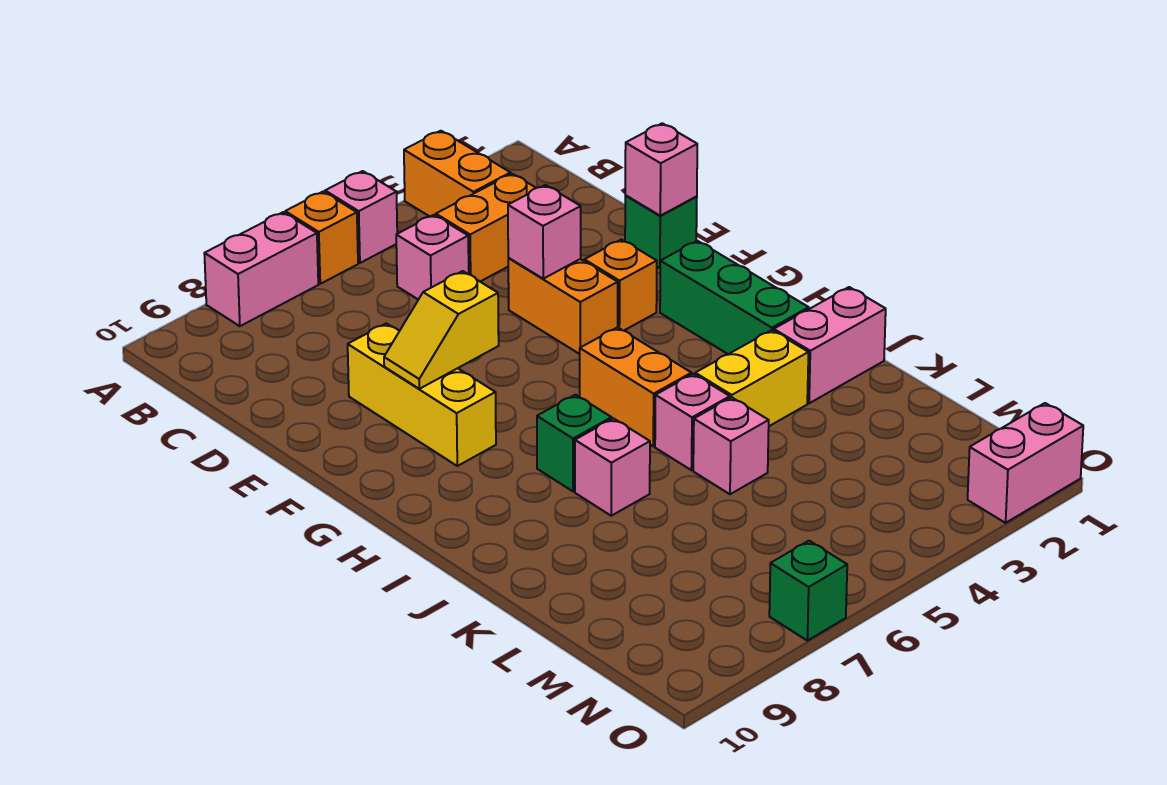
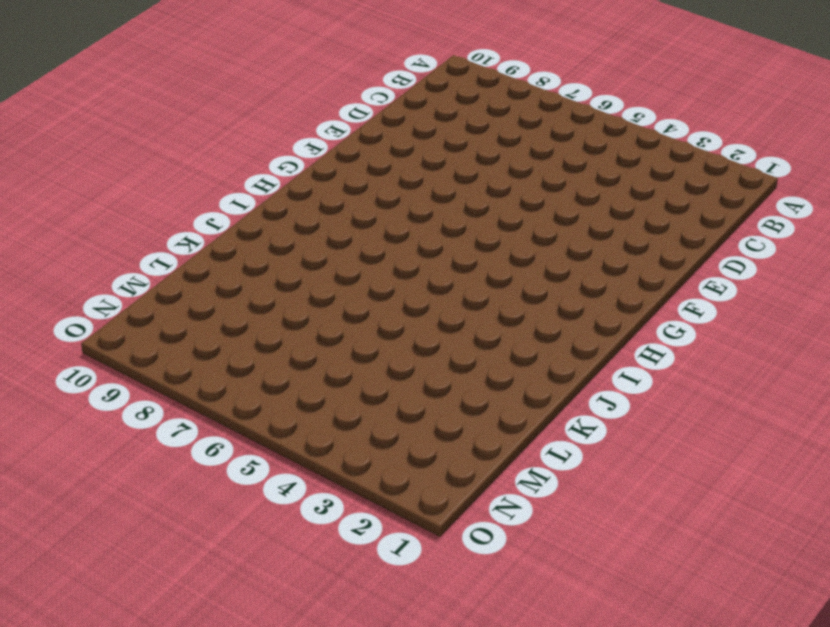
none -> orange brick A3:B3 level 1
none -> pink brick A5 level 1
none -> orange brick A6 level 1

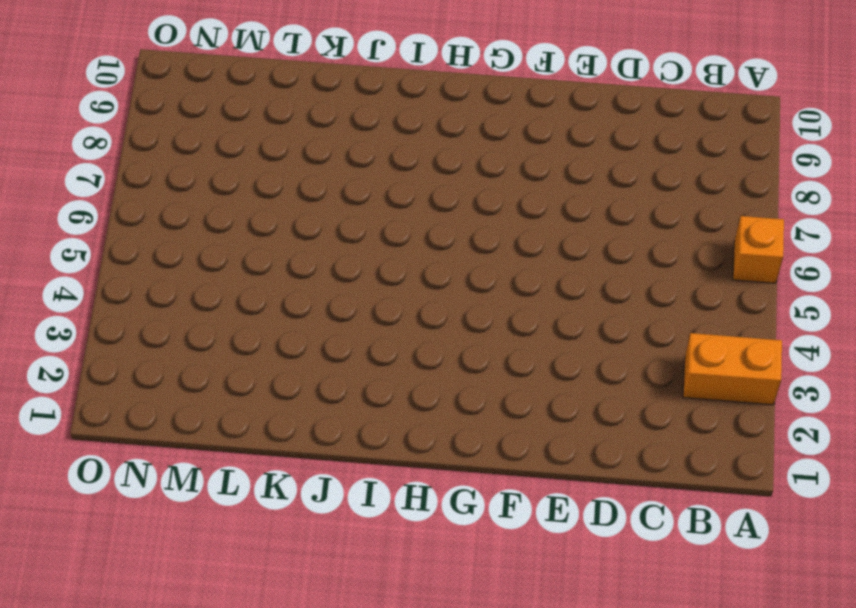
none -> pink brick A5 level 1
none -> pink brick A7:A8 level 1
none -> orange brick C3:C4 level 1

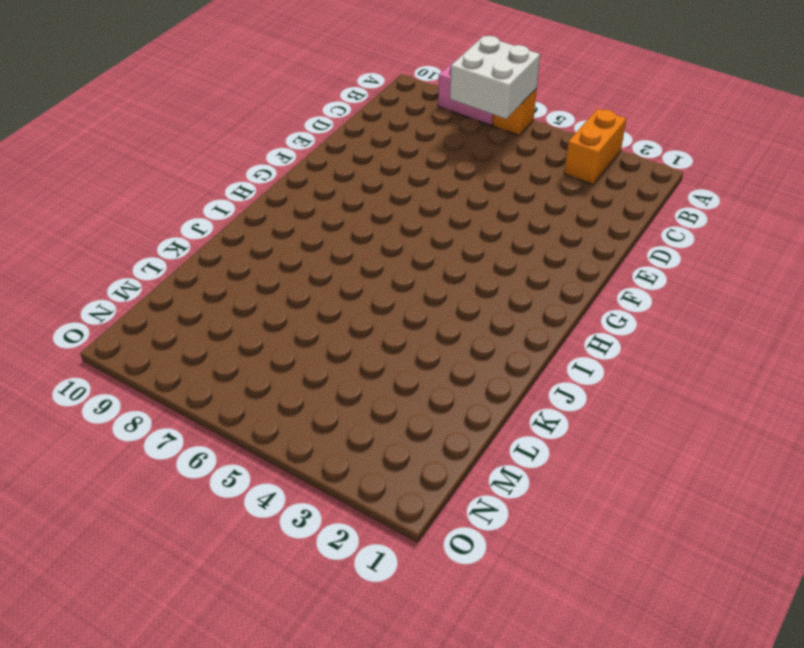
white brick A6:B7 level 2 -> none
none -> pink brick A5 level 1
none -> orange brick C3:C4 level 1
none -> pink brick C5 level 1

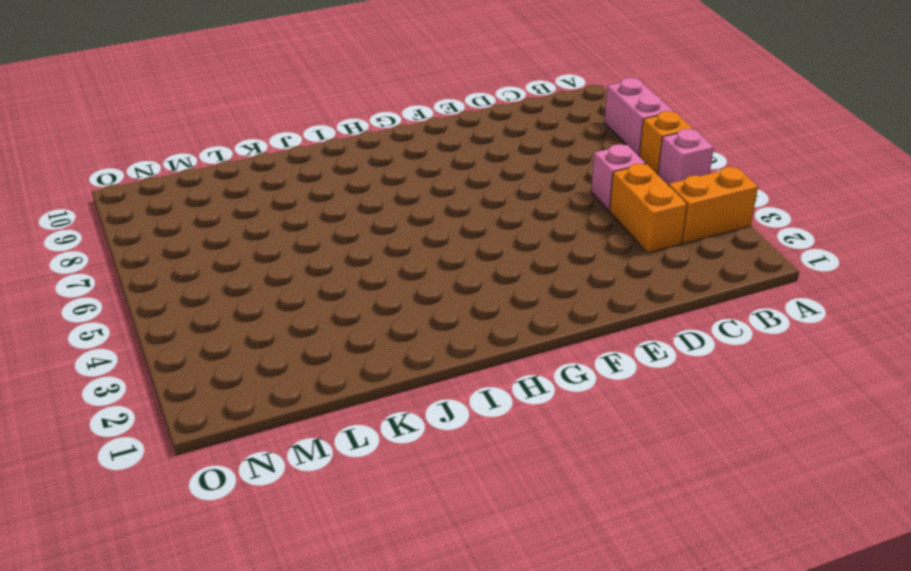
none -> green brick E1 level 1
none -> orange brick E4:F4 level 1
none -> yellow brick E8:G8 level 1

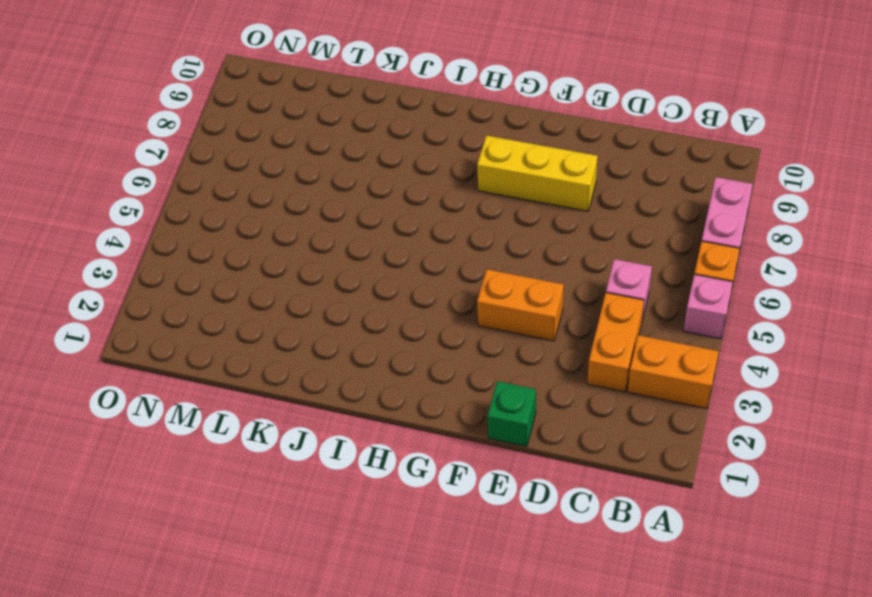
none -> orange brick F3 level 1
none -> green brick G2:I2 level 1
none -> orange brick H5:I5 level 1

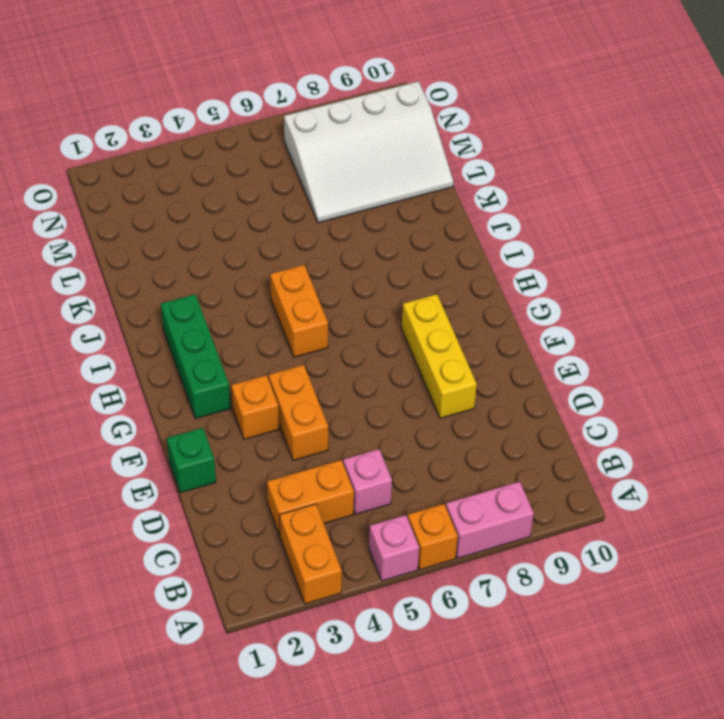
white slope L7:N10 level 1 top N -> none
none -> green brick I7 level 1
none -> pink brick J1:J2 level 1
none -> yellow brick J3:J4 level 1

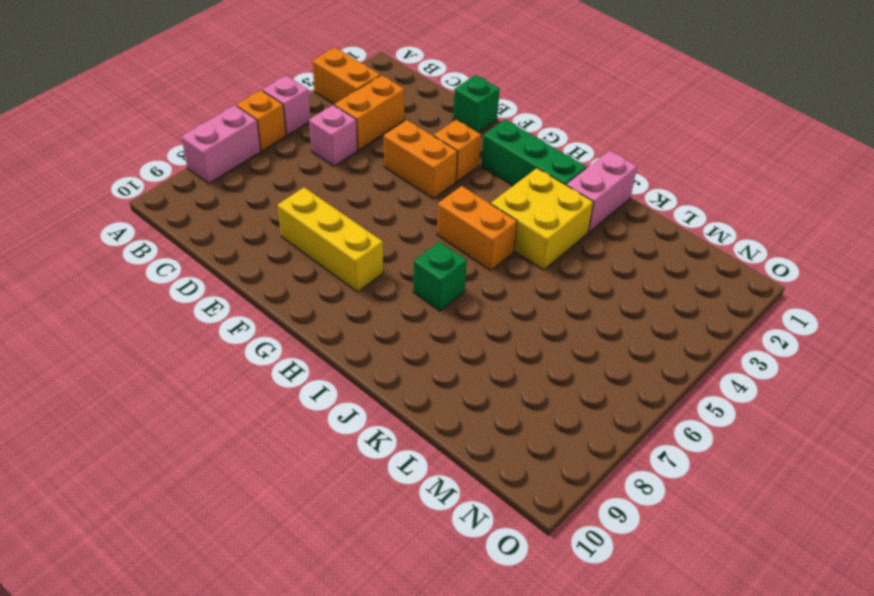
yellow brick I3:J4 level 1 -> yellow brick J3:J4 level 1
none -> pink brick J5 level 1
none -> pink brick J7 level 1
none -> pink brick K5 level 1

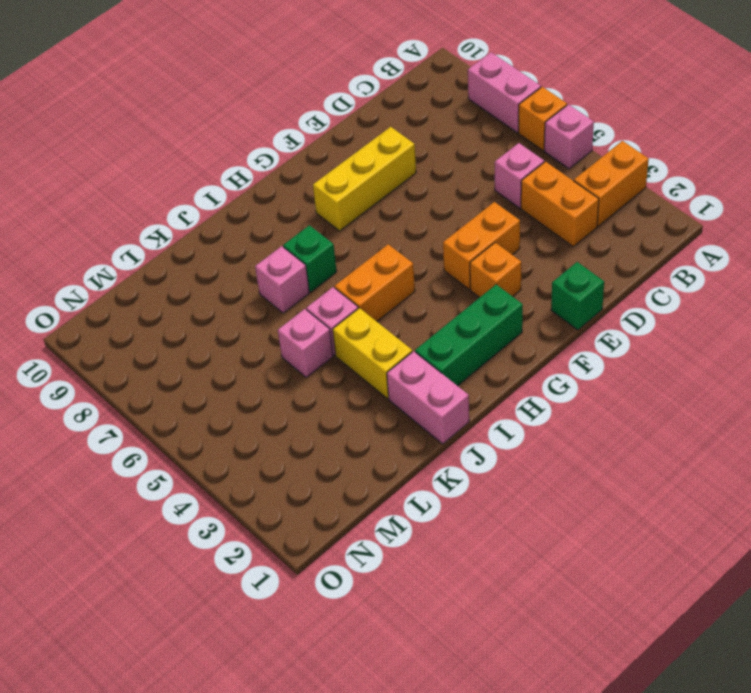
none -> pink brick O1:O2 level 1
none -> green brick O7 level 1
none -> pink brick E1 level 2

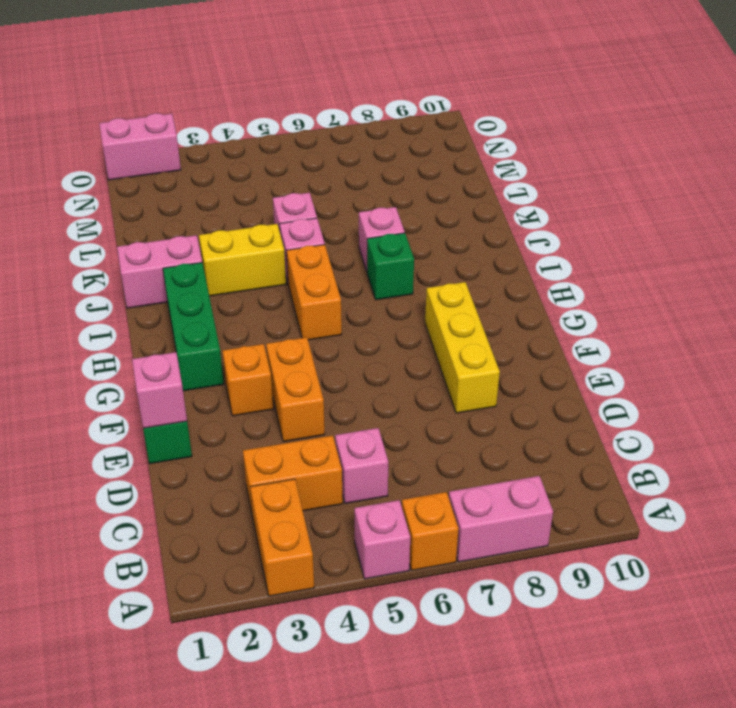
none -> green brick O7 level 1
none -> pink brick E4 level 2
none -> yellow slope F7:F8 level 2 top 7

